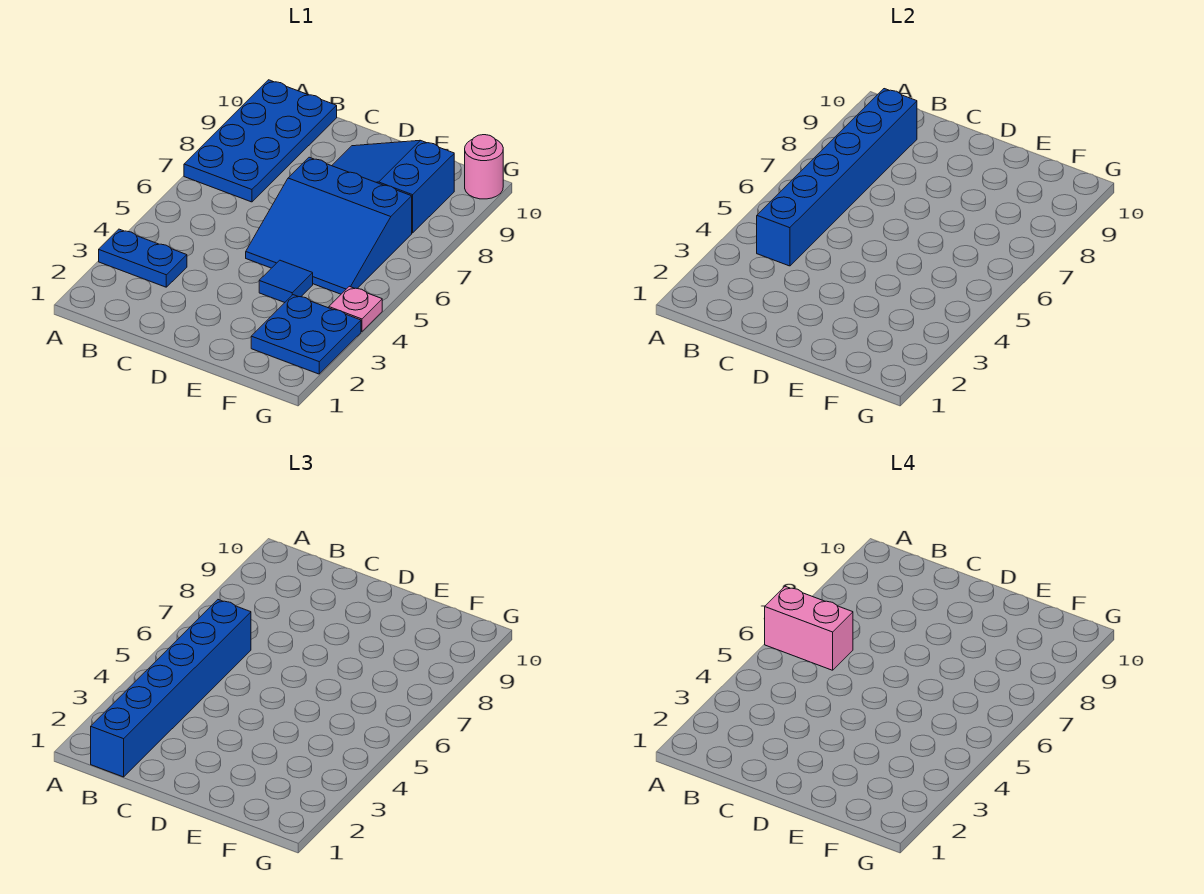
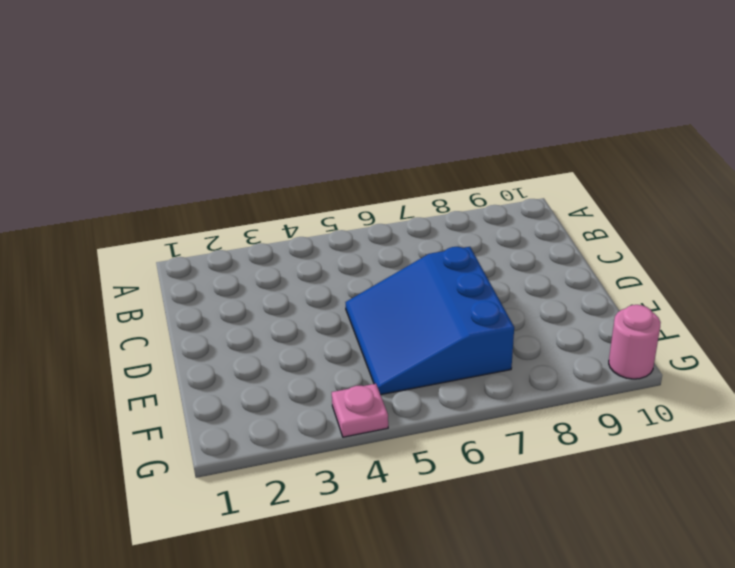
none -> blue plate A3:B3 level 1
none -> blue plate A7:B10 level 1

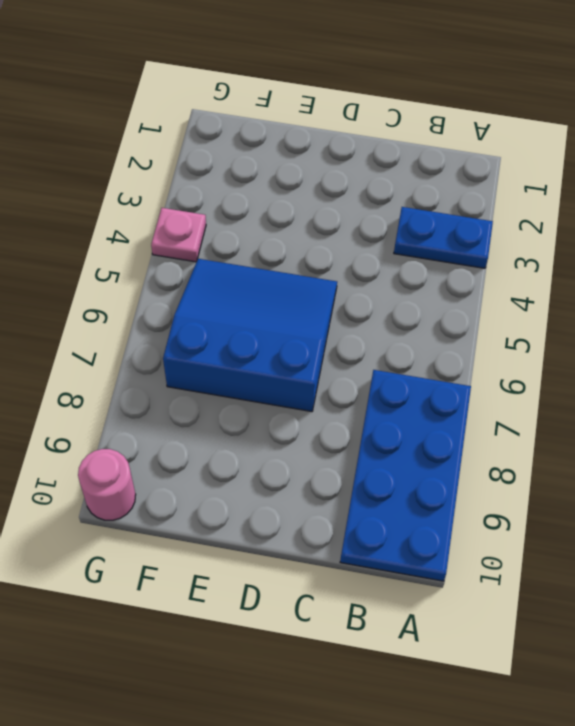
none -> blue slope D8:F9 level 1 top F
none -> blue tile E4 level 1

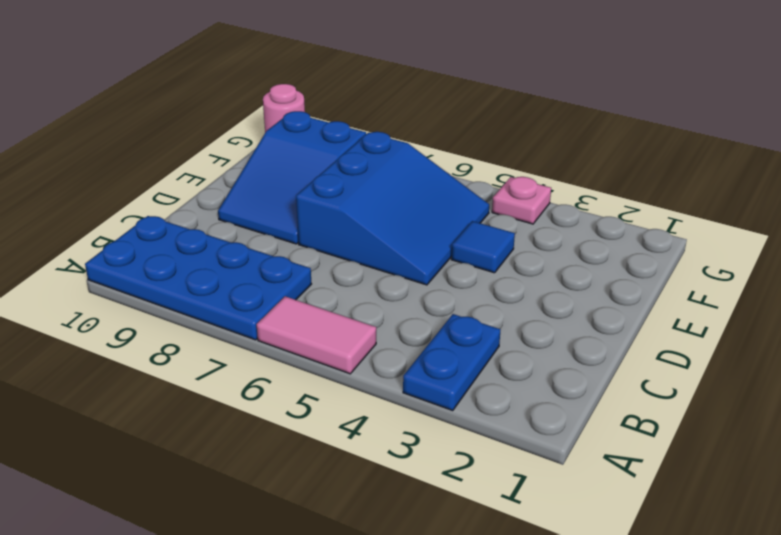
pink tile A5:A6 level 1 -> none
none -> blue plate F2:G3 level 1
none -> blue brick B4:B9 level 2

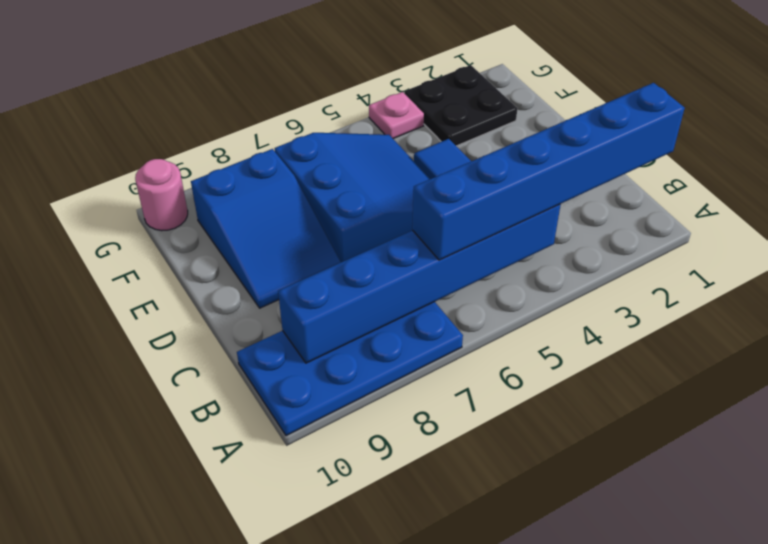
black plate F2:G3 level 1 -> blue plate F2:G3 level 1
none -> blue plate A3:B3 level 1
none -> pink brick A6:B6 level 4

